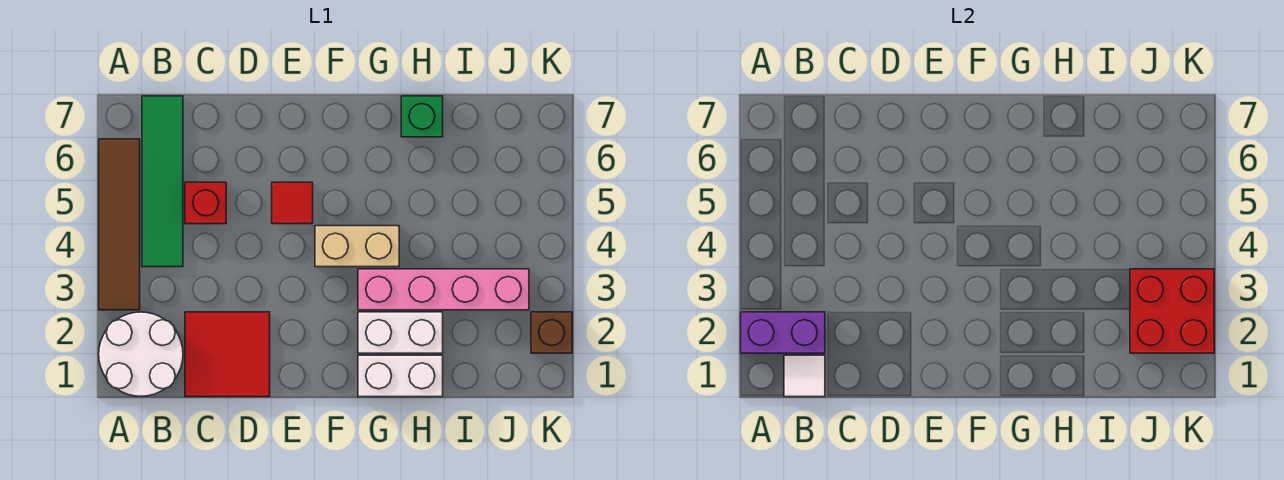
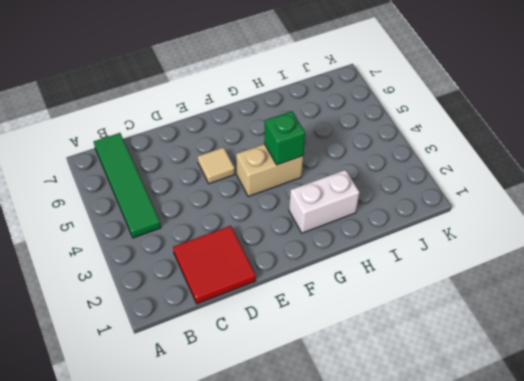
tan tile E5 level 1 -> red tile E5 level 1
green brick G4 level 2 -> green brick H7 level 1
none -> white round brick A1:B2 level 1
none -> brown tile A3:A6 level 1
none -> red brick C5 level 1

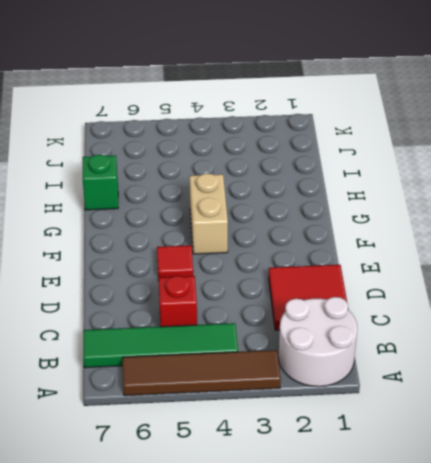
none -> white brick G1:H1 level 1
none -> white brick G2:H2 level 1
none -> pink brick G3:J3 level 1

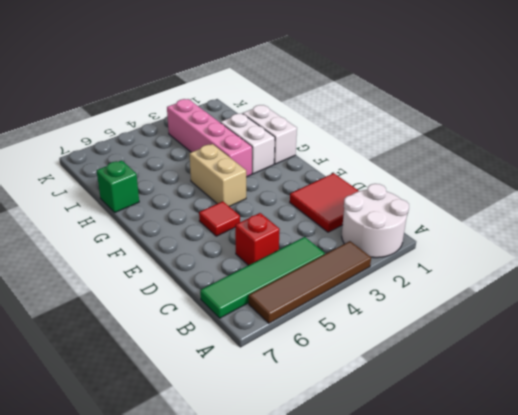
none -> brown brick K2 level 1
none -> purple brick A2:B2 level 2
none -> white tile B1 level 2

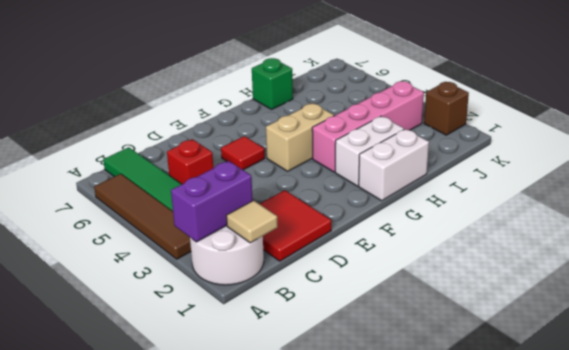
tan tile B1 level 2 -> white tile B1 level 2
none -> red brick J2:K3 level 2

